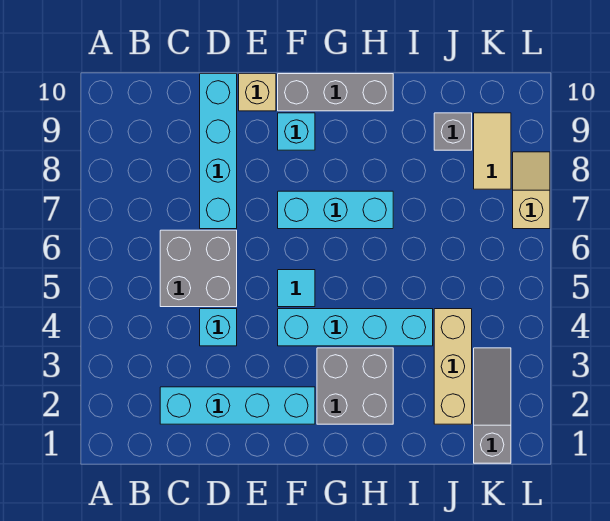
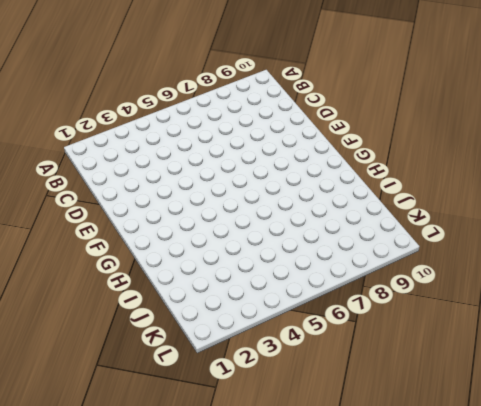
none -> cyan brick C2:F2 level 1
none -> grey brick C5:D6 level 1
none -> cyan brick D4 level 1

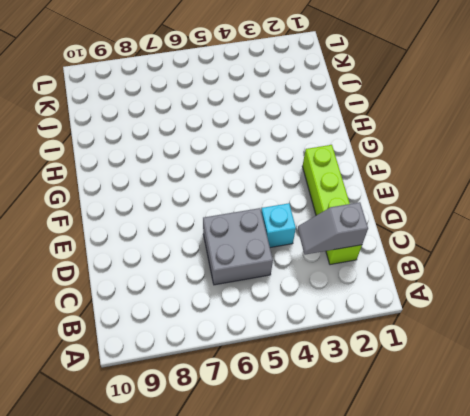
lime brick C2:F2 level 1 -> cyan brick C2:F2 level 1
grey slope C2:C3 level 2 top 2 -> none
none -> cyan brick D7:D10 level 1
none -> tan brick E10 level 1
none -> cyan brick F4:I4 level 1

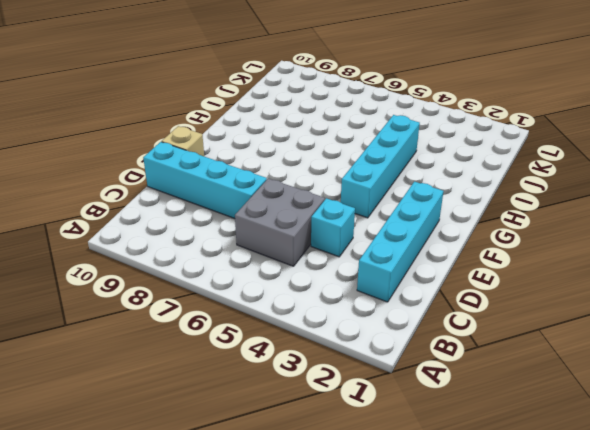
none -> cyan tile F5 level 1
none -> cyan brick F7:H7 level 1
none -> cyan brick F9 level 1

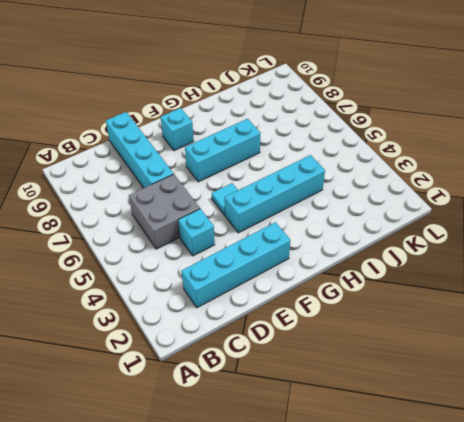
none -> tan brick E10 level 1
none -> grey brick F10:H10 level 1
none -> grey brick G2:H3 level 1

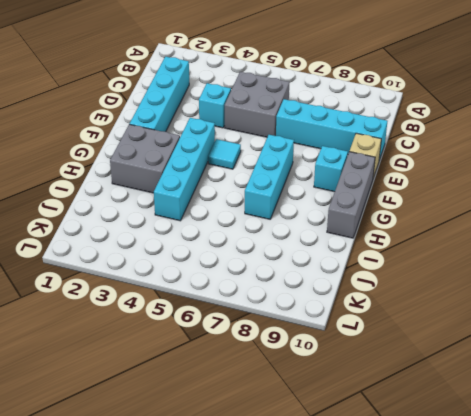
none -> tan brick J2:J4 level 1
none -> grey brick J9 level 1
none -> grey slope K1:K3 level 1 top 1

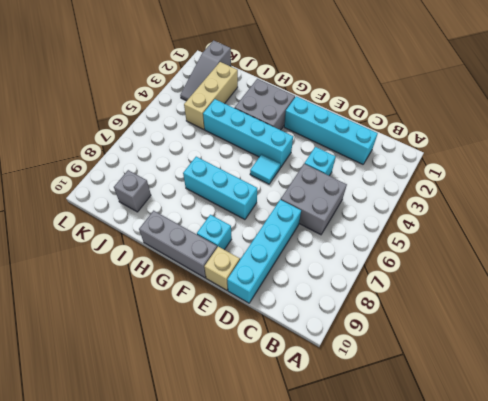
none -> tan tile K8:K9 level 1
none -> tan slope L7:L8 level 1 top 7

